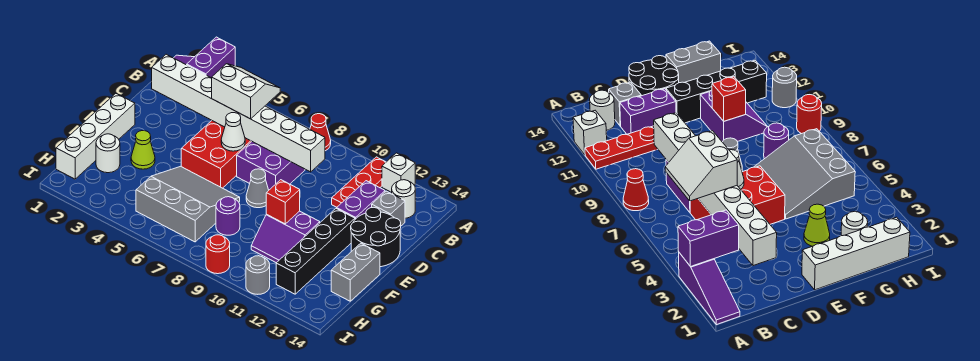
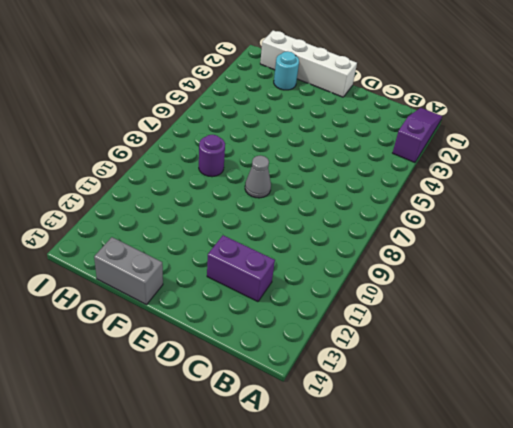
cyan round brick G2 level 1 -> white round brick G2 level 1
none -> red cone A8 level 1
none -> red plate A11:C11 level 1
none -> white brick A12 level 1

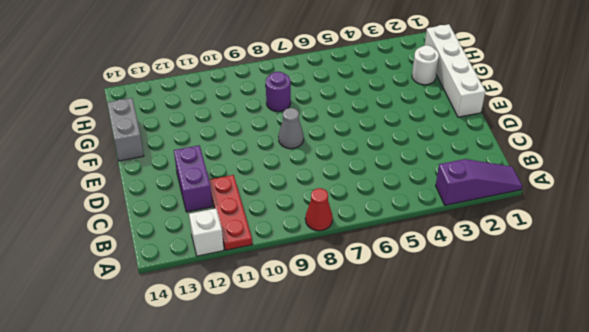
none -> white round brick B13 level 1
none -> red brick C5:E6 level 1
none -> purple brick C7:D8 level 1

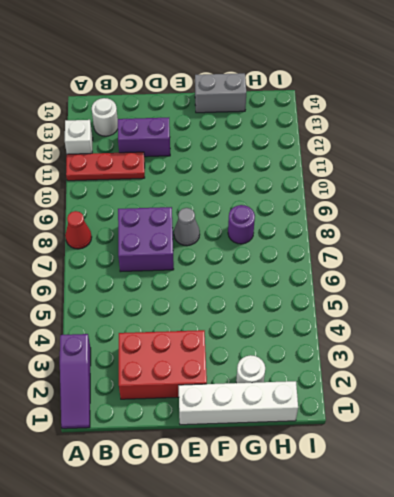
red brick C2:E3 level 1 -> red brick C5:E6 level 1
none -> grey brick C13 level 1
none -> black round brick D13:E14 level 1
none -> black brick E12:H12 level 1

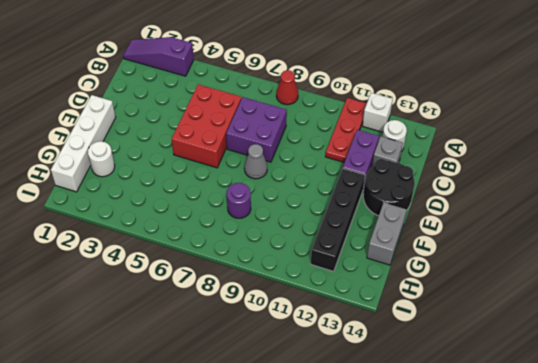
none -> lime cone F3 level 1
none -> grey slope F5:H7 level 1 top H
none -> purple slope F10:G11 level 1 top F

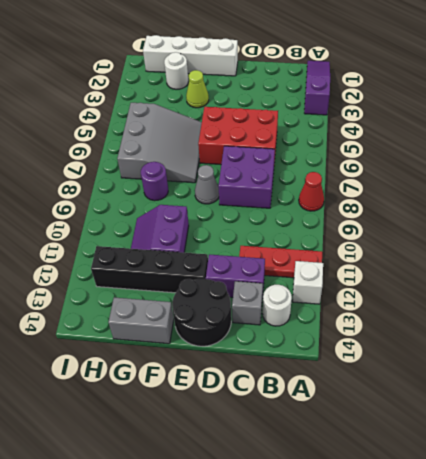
none -> red round brick I9 level 1
none -> grey round brick I11 level 1
none -> purple brick A3:B3 level 2

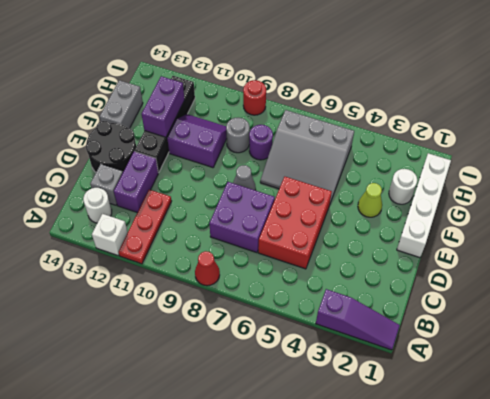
purple brick F12:G12 level 2 -> purple brick A3:B3 level 2
grey round brick G9 level 1 -> grey round brick I11 level 1
none -> white brick C2:C9 level 2
none -> white cone D6 level 2
none -> red brick F10 level 2

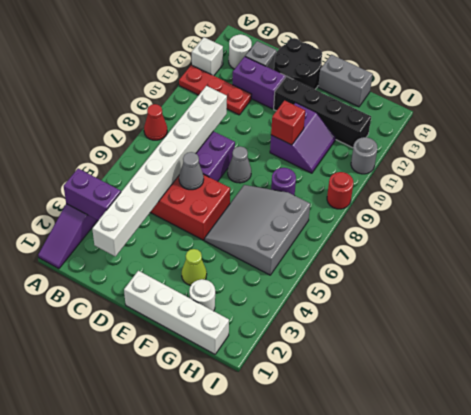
grey cone D6 level 2 -> white cone D6 level 2
none -> white slope B5:C6 level 3 top C

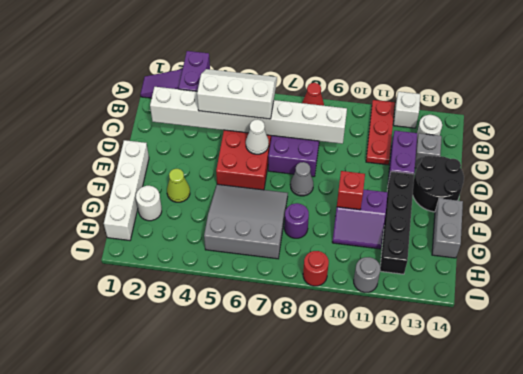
white slope B4:C6 level 3 top C -> white slope B5:C6 level 3 top C

